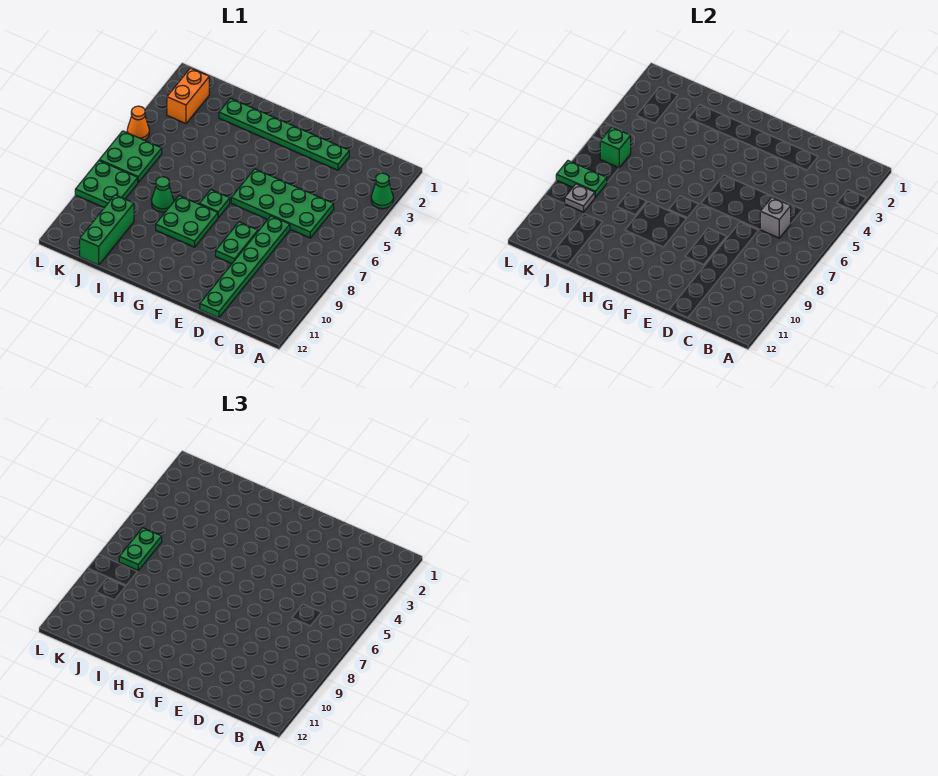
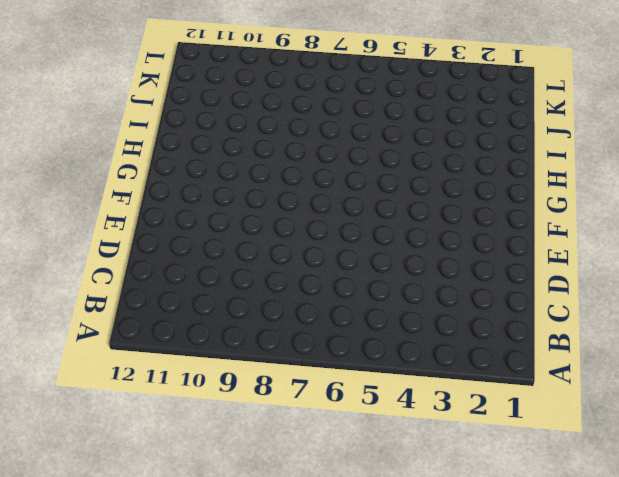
none -> green cone A3 level 1
none -> green plate C5:F6 level 1
none -> green plate D2:I2 level 1

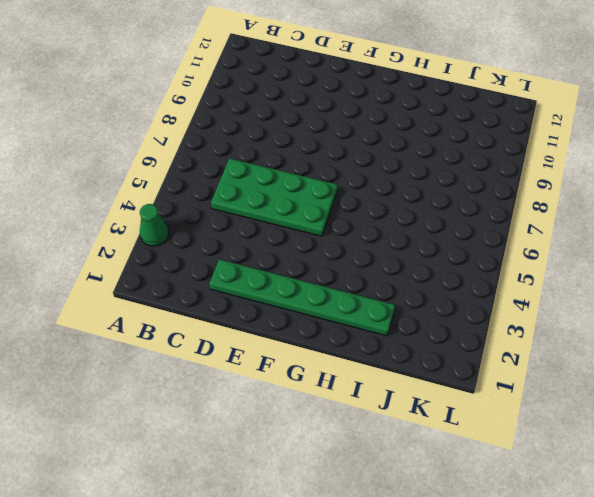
none -> green plate D7:D12 level 1
none -> green plate E8:E9 level 1
none -> green plate G7 level 1

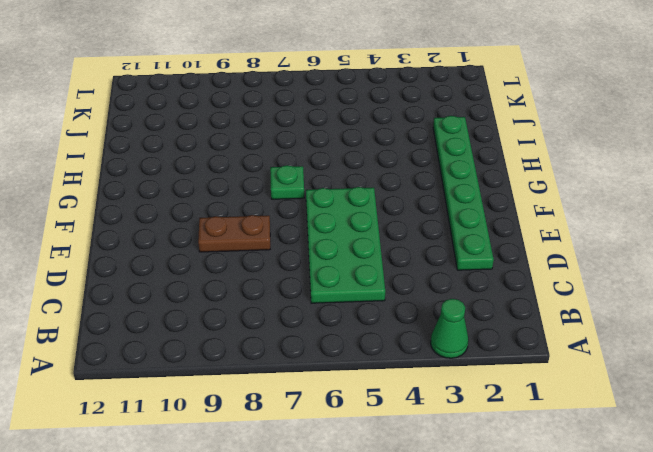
brown plate E8:E9 level 1 -> green plate E8:E9 level 1
none -> green plate D7:D12 level 1
none -> green plate G8:H9 level 1
none -> green cone I8 level 1

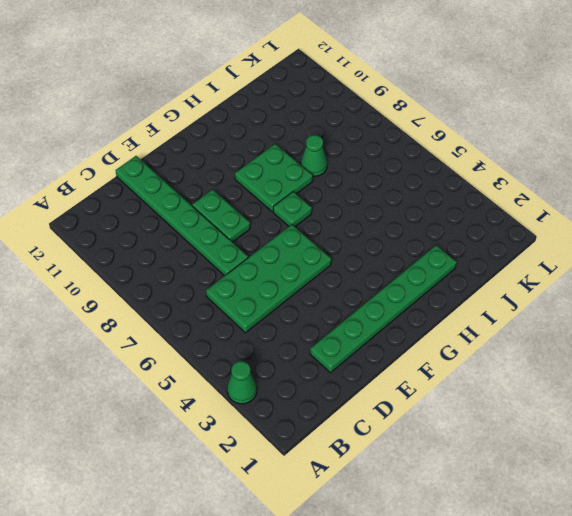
none -> green brick J10:J12 level 1
none -> orange brick K2:K3 level 1
none -> green plate K6:L7 level 1

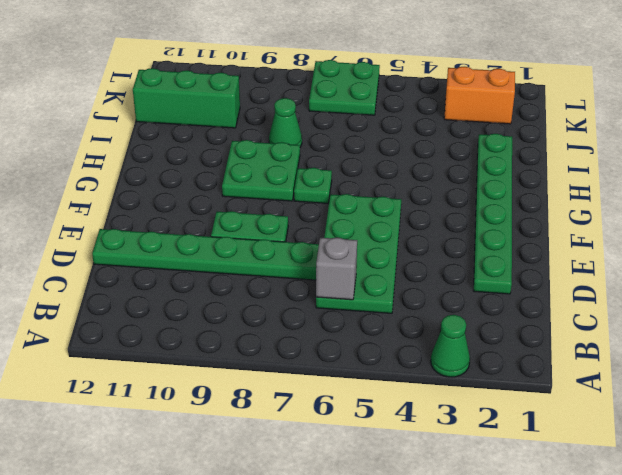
none -> green plate K8:L9 level 1
none -> orange cone L5 level 1
none -> green brick K6 level 2

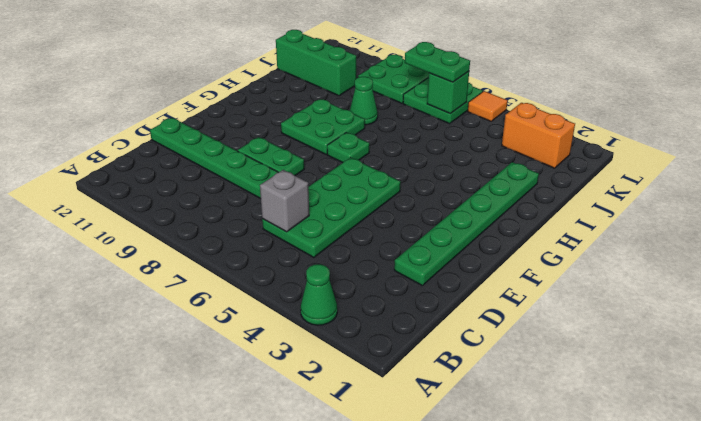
orange tile L5 level 1 -> orange cone L5 level 1
none -> green plate K8:L8 level 2
none -> grey plate K9 level 2

